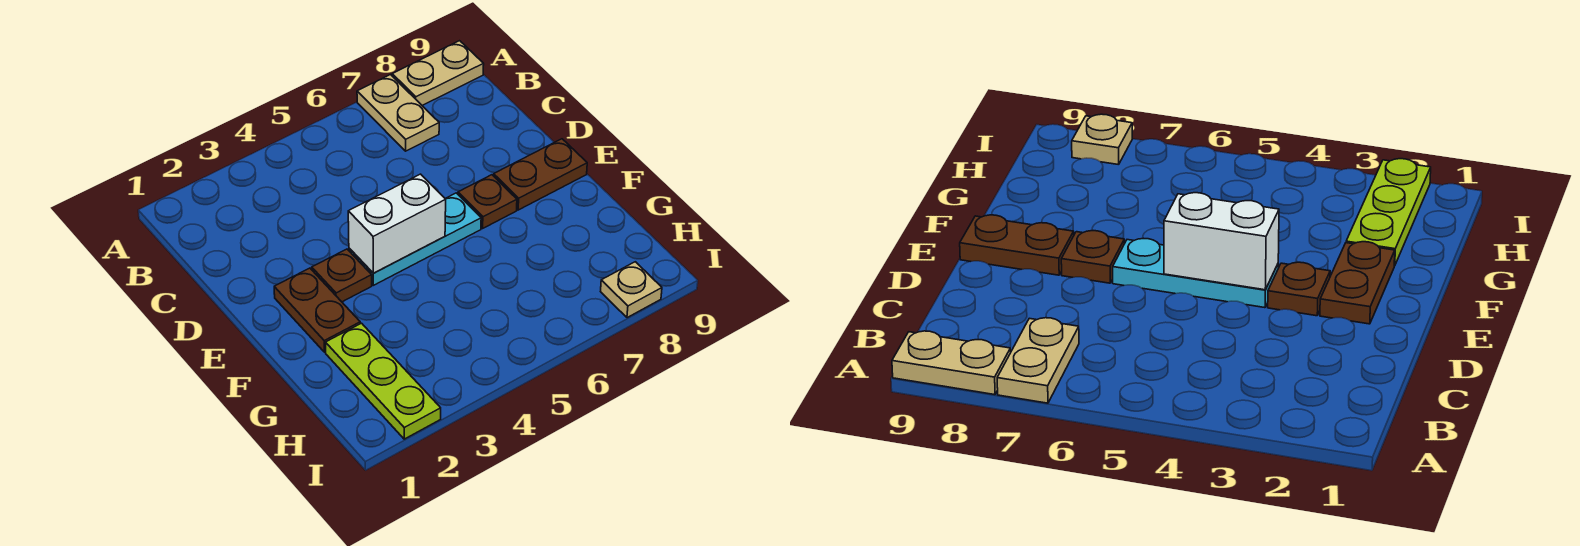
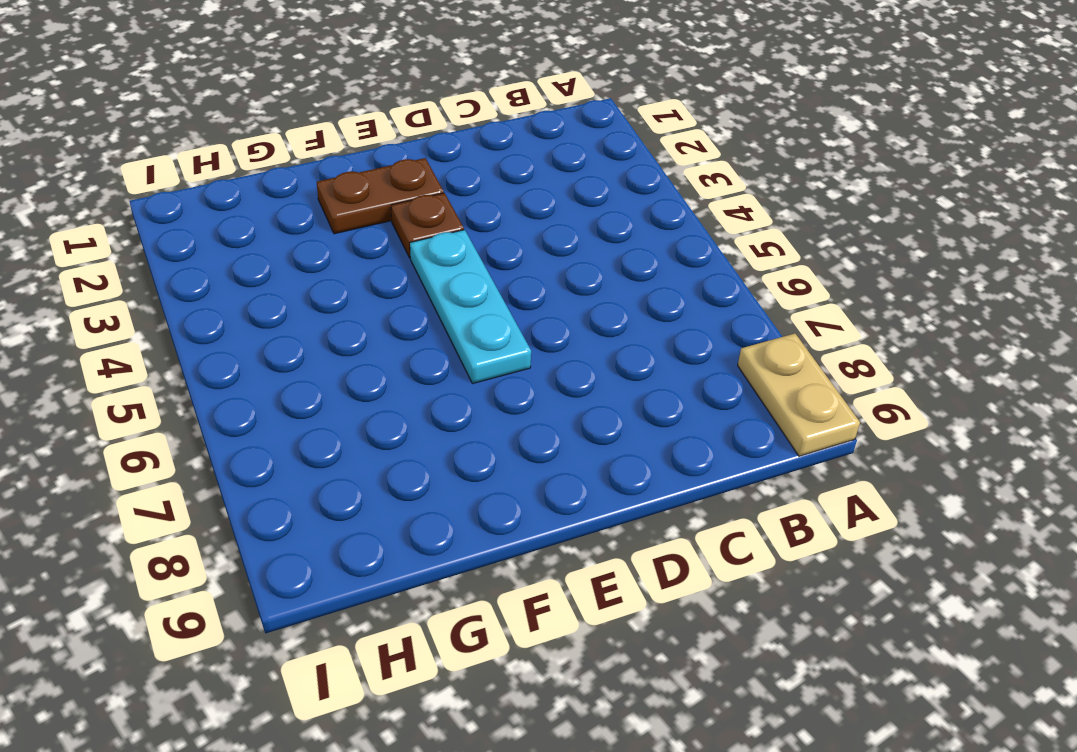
none -> tan plate A7:B7 level 1
none -> brown plate E7 level 1

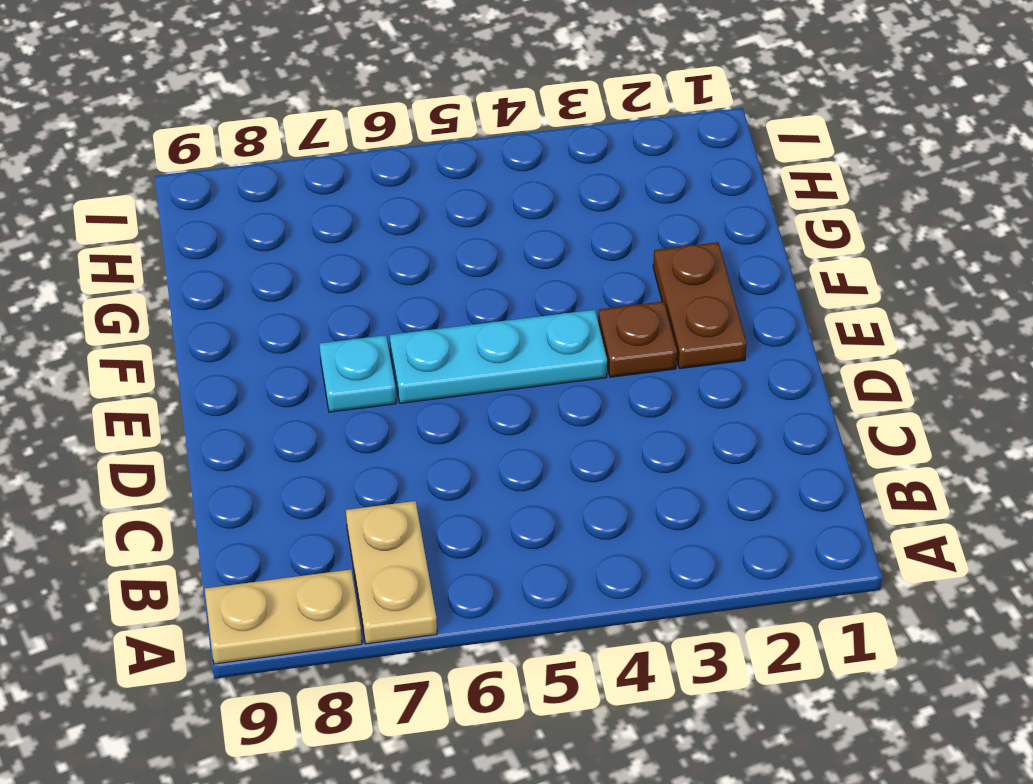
cyan plate E7 level 1 -> brown plate E7 level 1
none -> brown plate E8:E9 level 1
none -> lime plate G2:I2 level 1

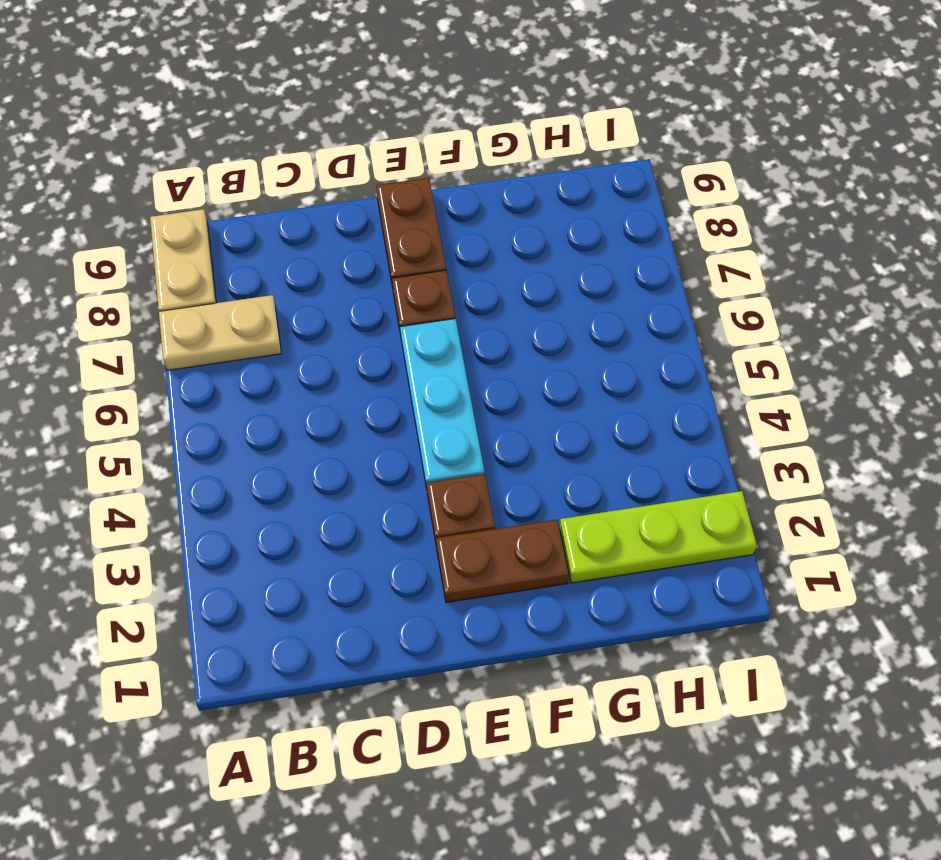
none -> tan plate I8 level 1
none -> white brick E4:E5 level 2

